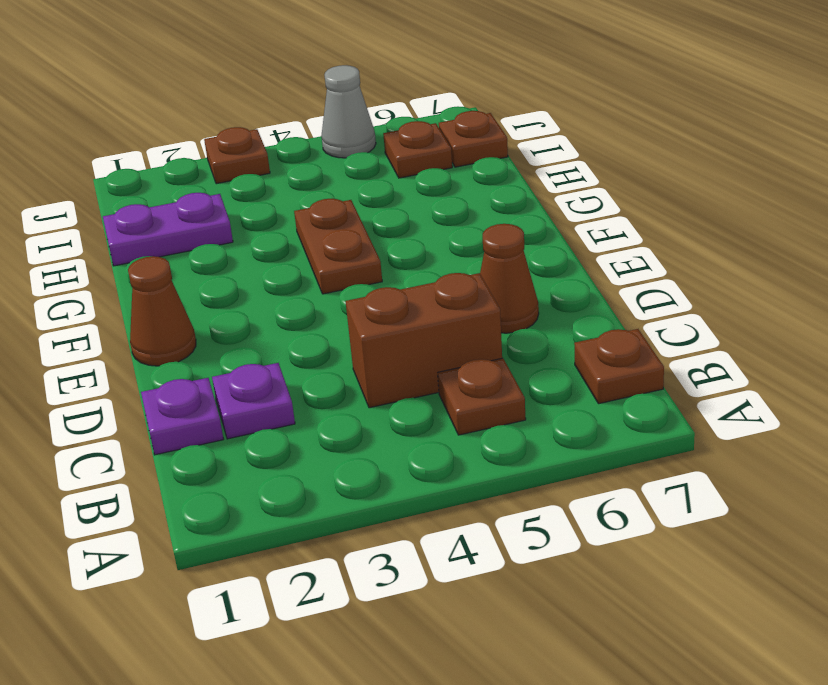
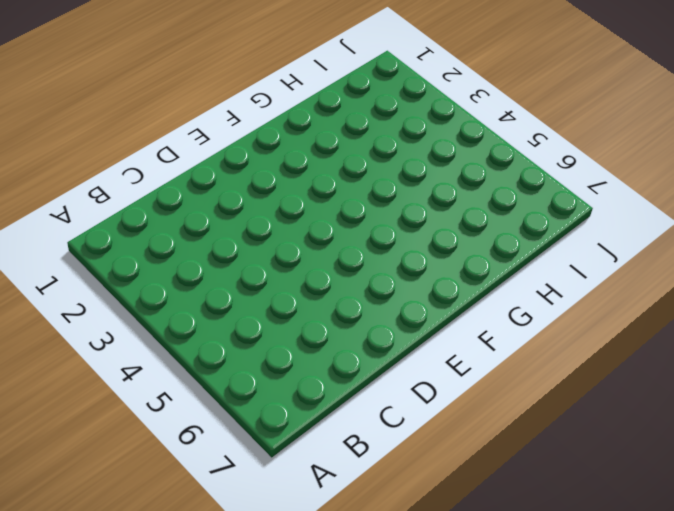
none -> brown plate B5 level 1
none -> brown plate B7 level 1
none -> purple plate C1 level 1

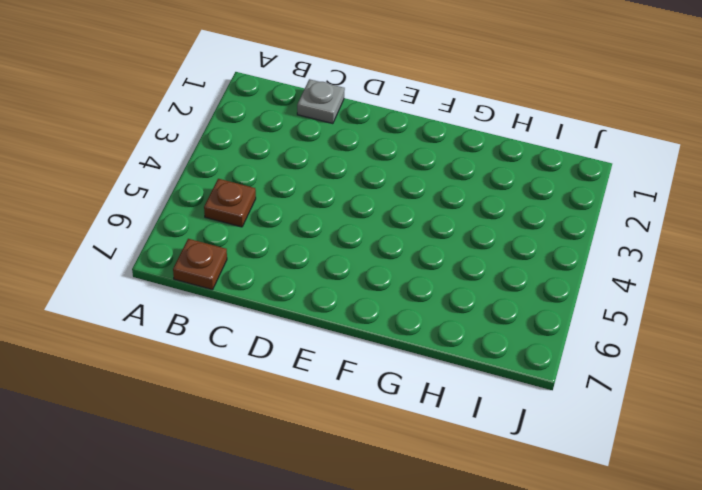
grey plate C1 level 1 -> purple plate C1 level 1
none -> purple plate C2 level 1
none -> brown brick C4:C5 level 1
none -> brown cone D6 level 1

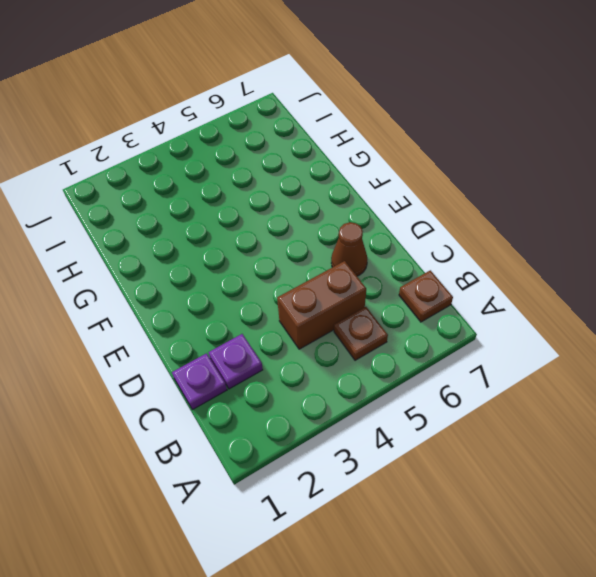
none -> brown cone E1 level 1
none -> brown plate F4:G4 level 1
none -> purple plate H1:H2 level 1

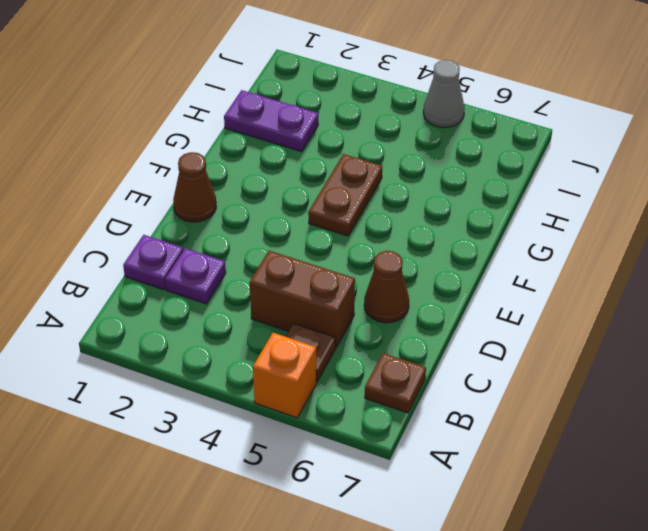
orange brick A5 level 1 -> none
none -> brown plate I6 level 1
none -> brown plate I7 level 1
none -> brown plate J3 level 1

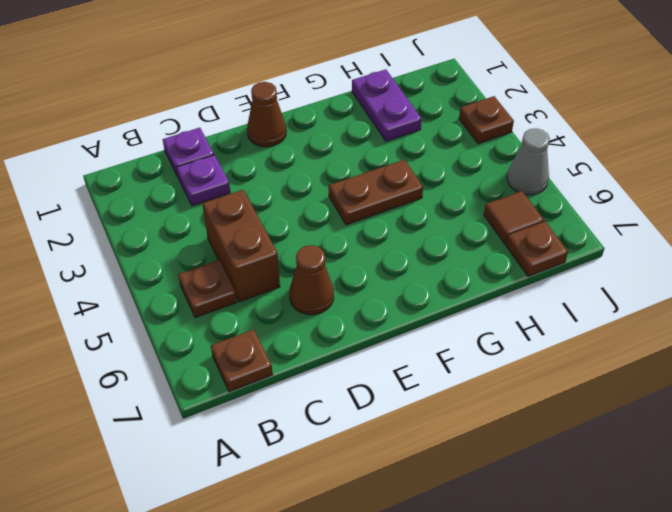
brown tile I6 level 1 -> brown plate I6 level 1

